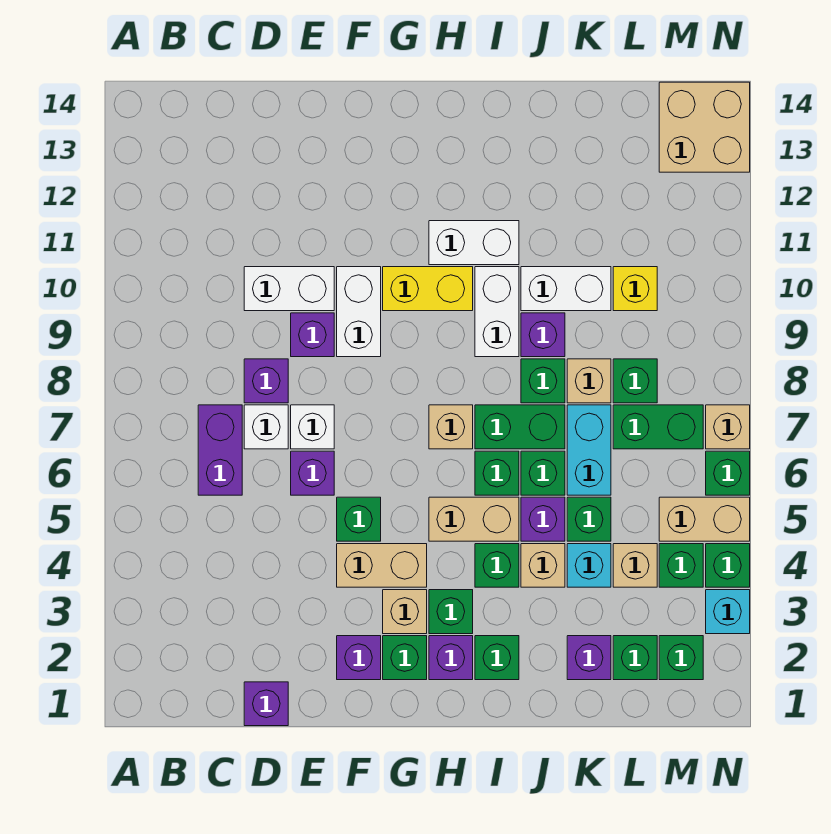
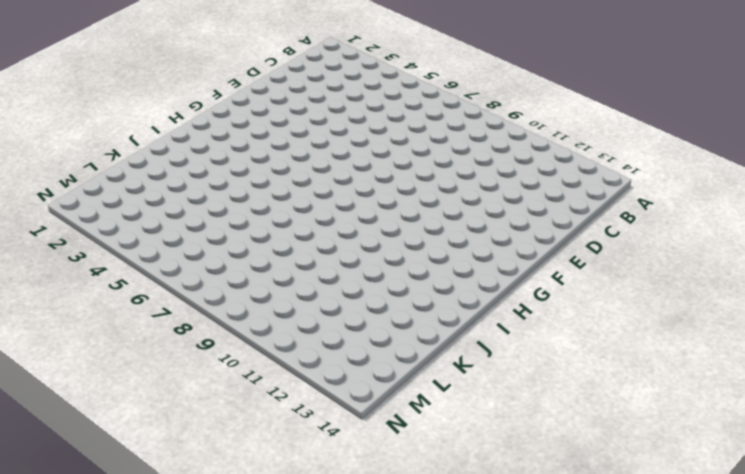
none -> purple brick C6:C7 level 1
none -> purple brick D1 level 1
none -> white brick D7 level 1
none -> purple brick D8 level 1

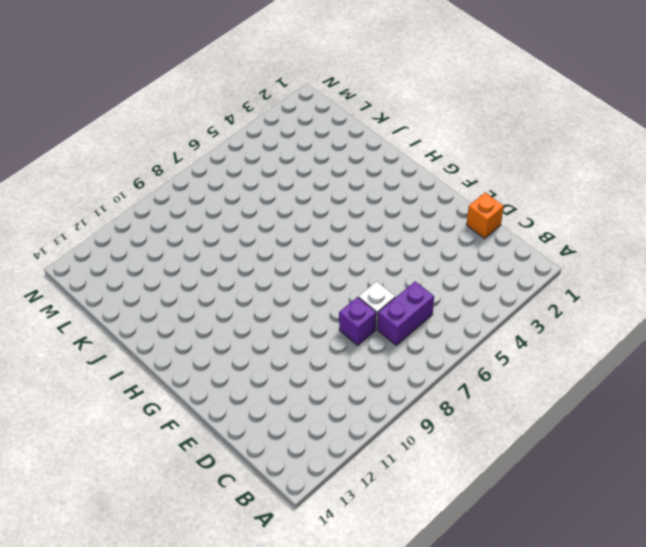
orange brick D1 level 1 -> purple brick D1 level 1
none -> white brick D10:E10 level 1
none -> purple brick E6 level 1
none -> white brick E7 level 1
none -> purple brick E9 level 1

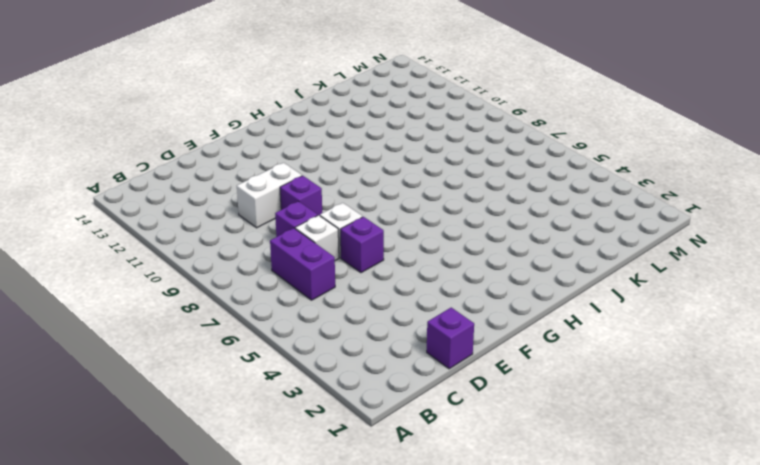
none -> purple brick F2 level 1
none -> tan brick F4:G4 level 1
none -> green brick F5 level 1
none -> white brick F9:F10 level 1

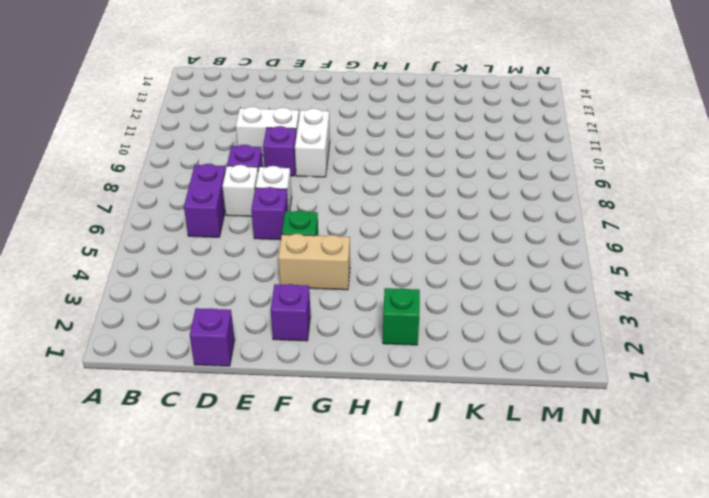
none -> green brick G2 level 1
none -> tan brick G3 level 1
none -> yellow brick G10:H10 level 1
none -> purple brick H2 level 1

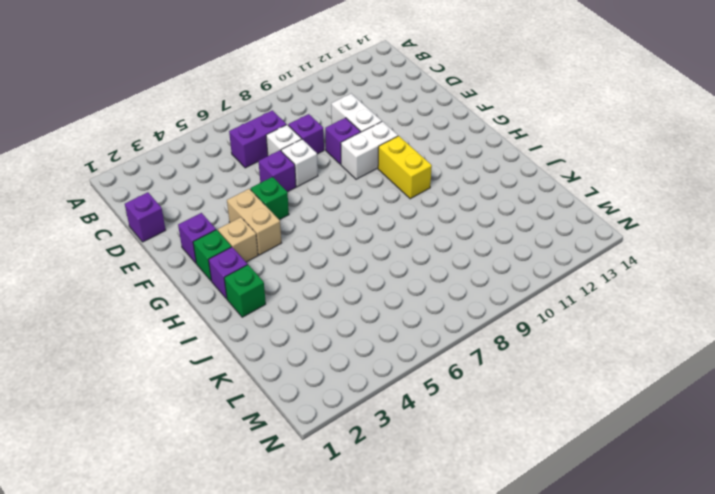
none -> green brick H3 level 1
none -> tan brick H5:I5 level 1
none -> tan brick H7 level 1
none -> white brick H11:I11 level 1

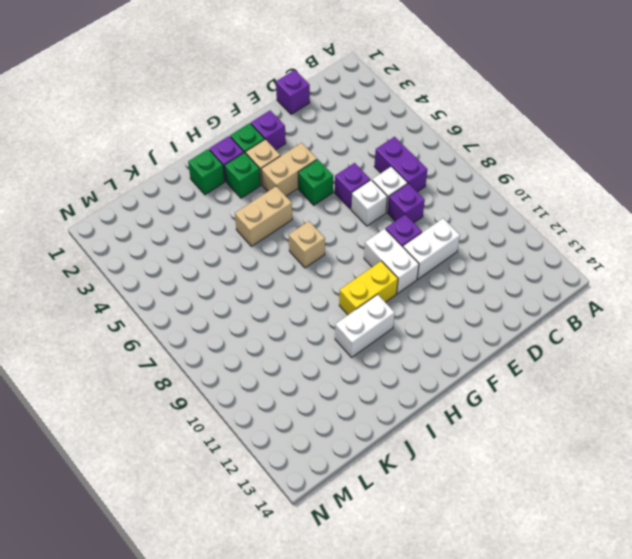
none -> green brick I4 level 1
none -> green brick I6 level 1
none -> green brick I7:J7 level 1
none -> white brick I9:I10 level 1

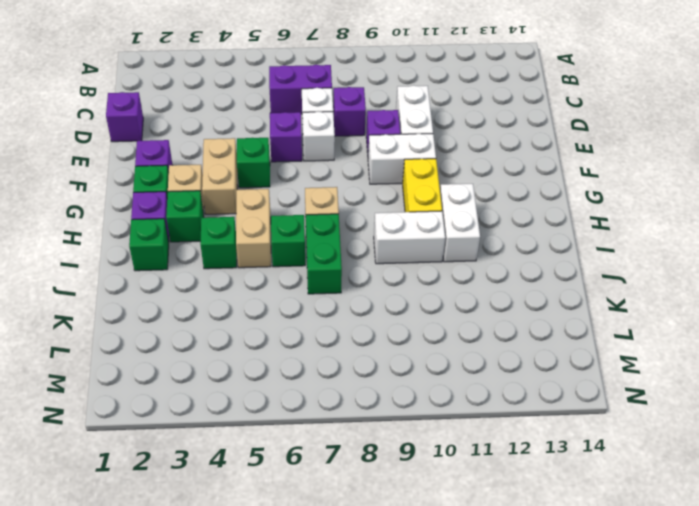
none -> tan brick J4 level 1
none -> purple brick J5 level 1
none -> green brick J6 level 1
none -> green brick J8 level 1

